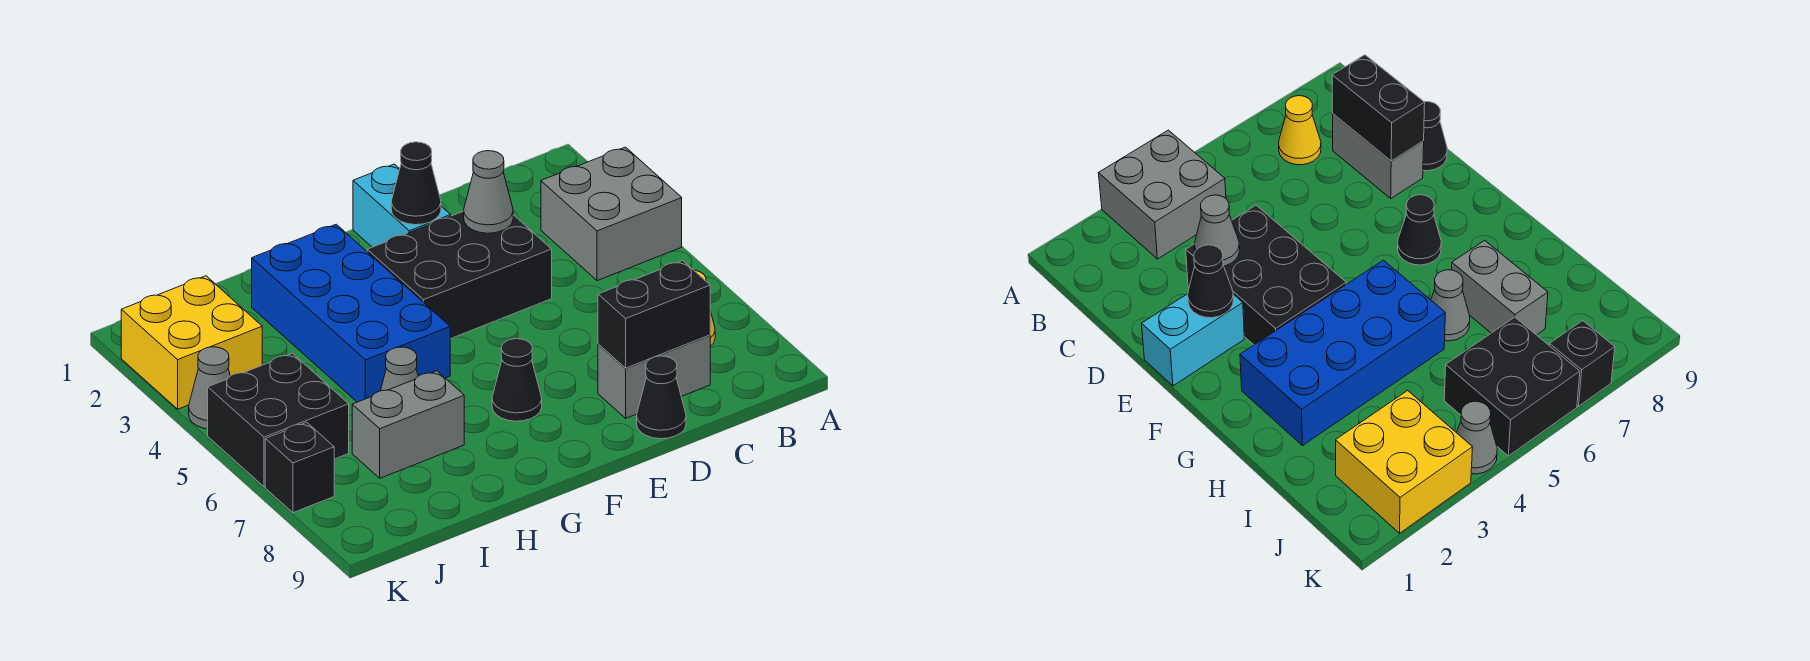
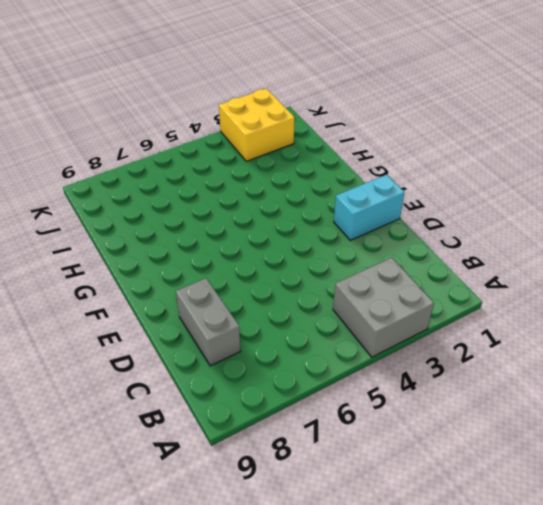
none -> yellow cone B7 level 1
none -> black brick D3:F4 level 1
none -> black cone D9 level 1

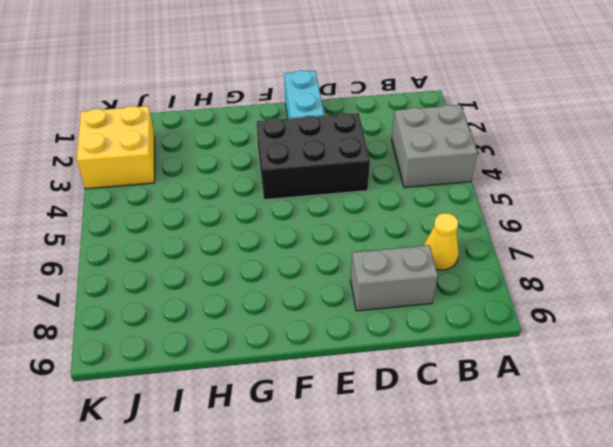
none -> black cone D9 level 1
none -> black cone F7 level 1
none -> blue brick G2:H5 level 1

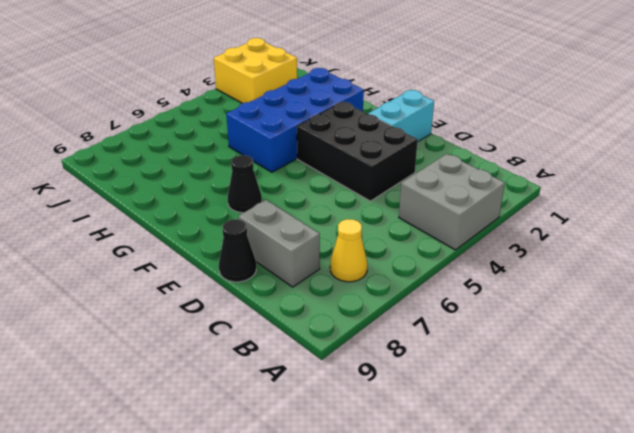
none -> grey cone H6 level 1
none -> grey brick H7:I7 level 1
none -> black brick J5:K6 level 1

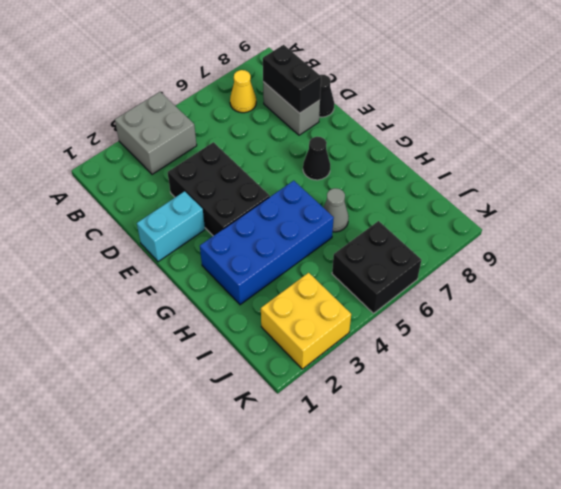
none -> grey brick H7:I7 level 1
none -> grey cone K4 level 1
none -> black brick K7 level 1

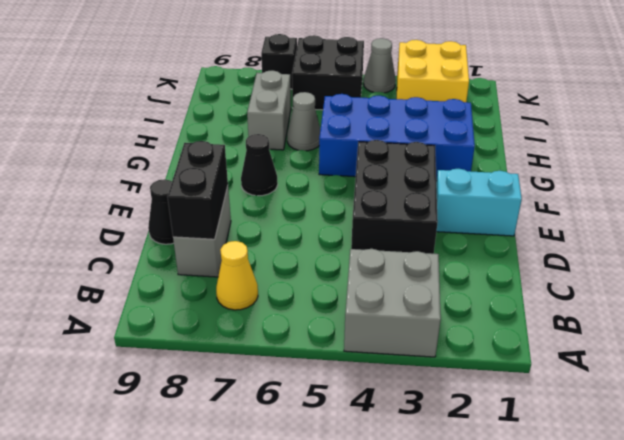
none -> grey cone D3 level 2
none -> black cone E2 level 2

